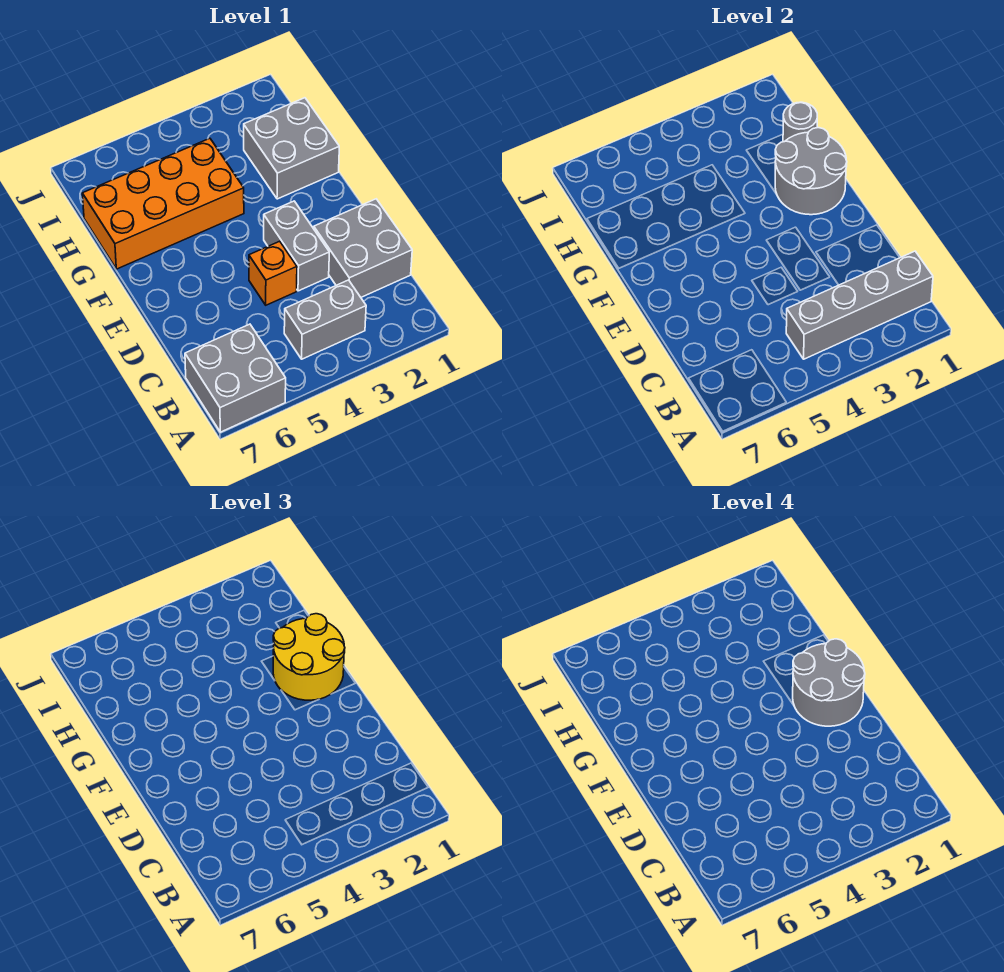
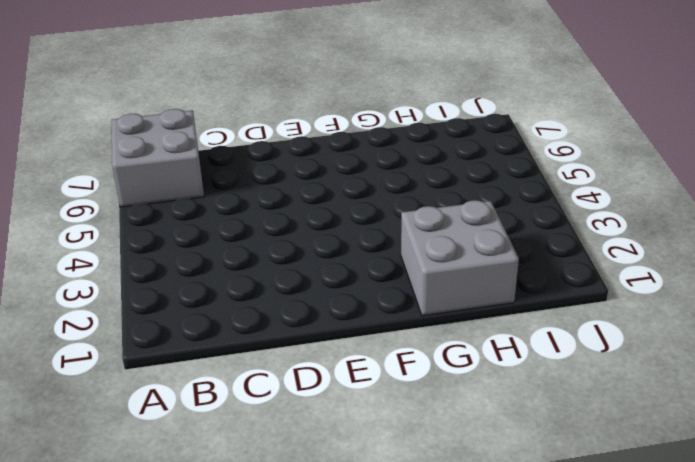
none -> grey brick B3:B4 level 1
none -> grey brick C1:D2 level 1
none -> grey brick D3:E3 level 1

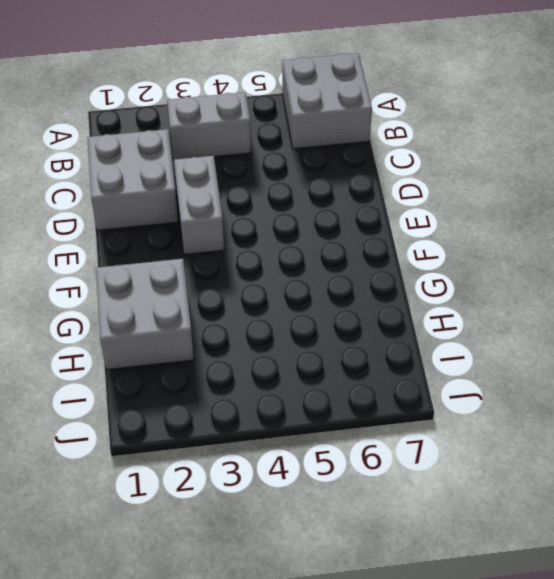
none -> orange brick D4 level 1
none -> orange brick G4:H7 level 1
none -> grey brick B1:B4 level 2

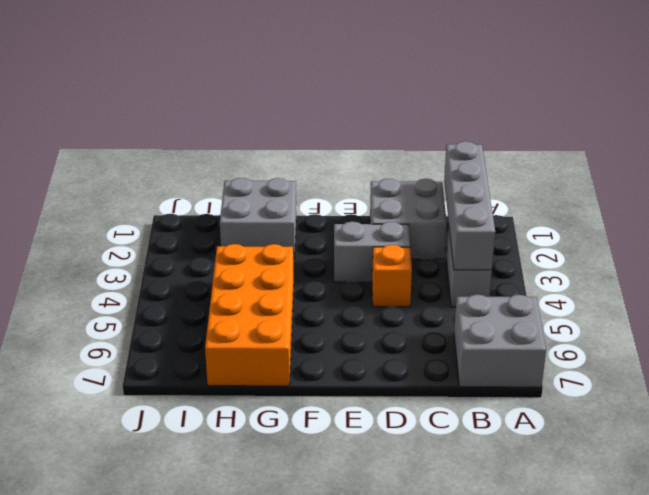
none -> grey round brick F1:G2 level 2
none -> grey round brick H1 level 2
none -> yellow round brick F1:G2 level 3

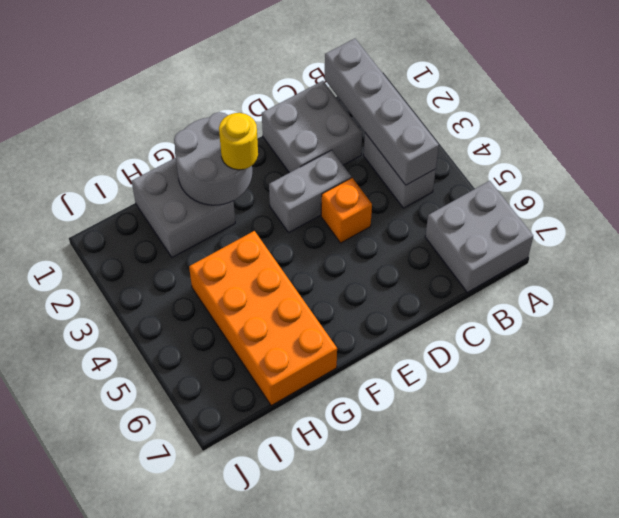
yellow round brick F2 level 3 -> yellow round brick F1:G2 level 3
none -> grey round brick H1 level 2
none -> grey round brick E1:F2 level 4

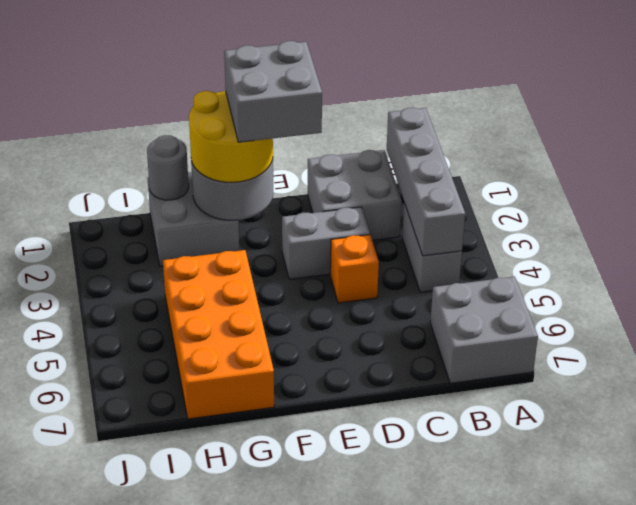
grey brick E1:F2 level 4 -> grey round brick E1:F2 level 4

